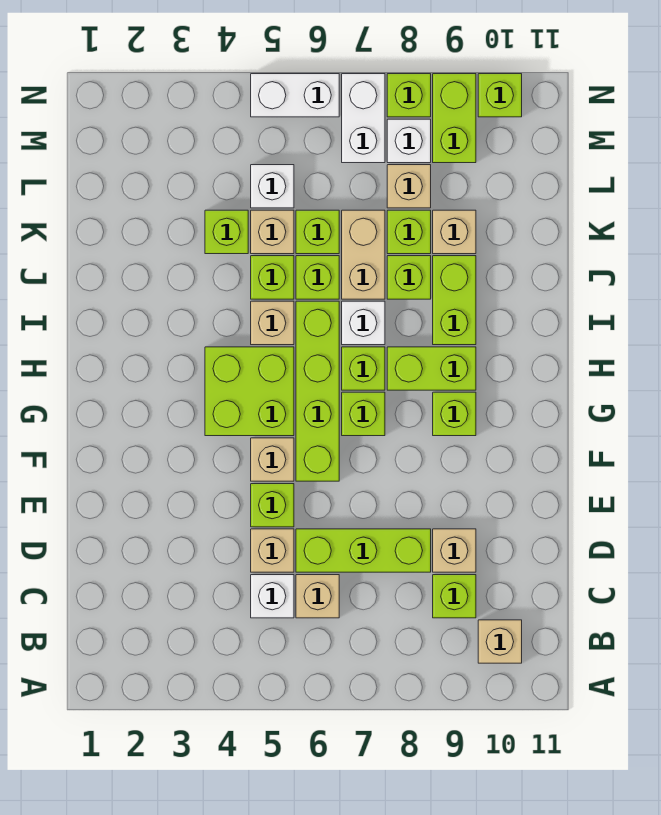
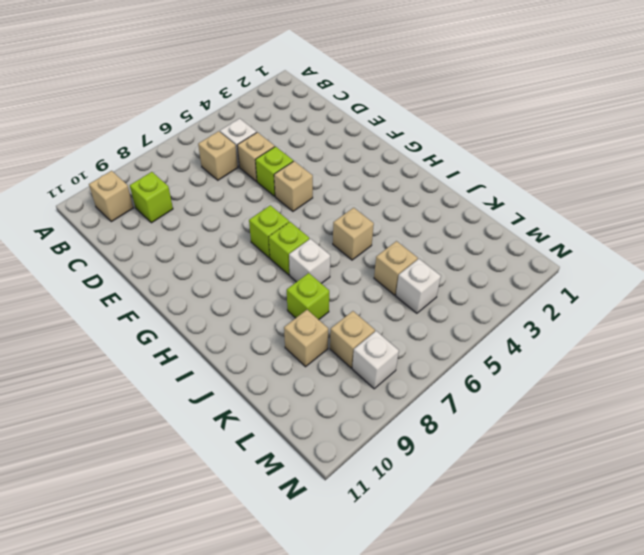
none -> lime brick D6:D8 level 1
none -> tan brick D9 level 1
none -> lime brick F6:I6 level 1
none -> lime brick G4:H5 level 1

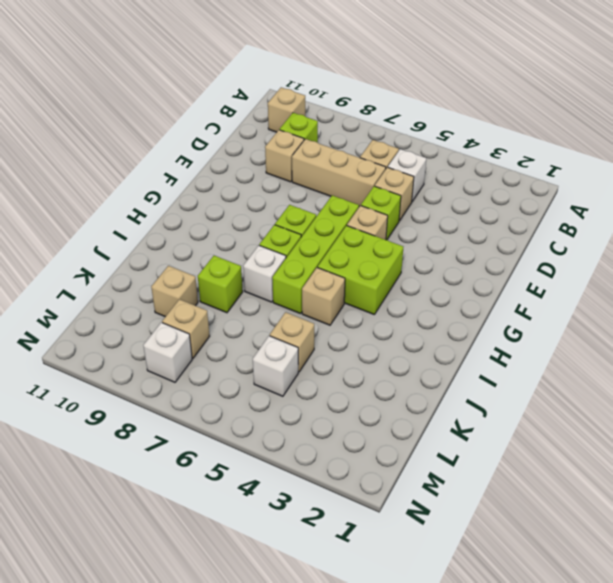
tan brick D6:D8 level 1 -> lime brick D6:D8 level 1
none -> lime brick G9 level 1
none -> lime brick H8:H9 level 1
none -> lime brick I9:J9 level 1
none -> lime brick J5 level 1

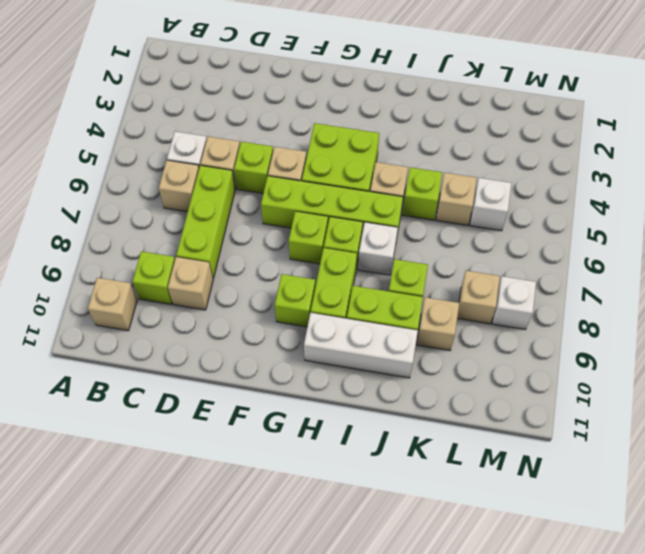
white brick H10:J10 level 1 -> none
none -> lime brick J6 level 1
none -> tan brick J7:K7 level 1
none -> lime brick K4 level 1
none -> lime brick K6 level 1

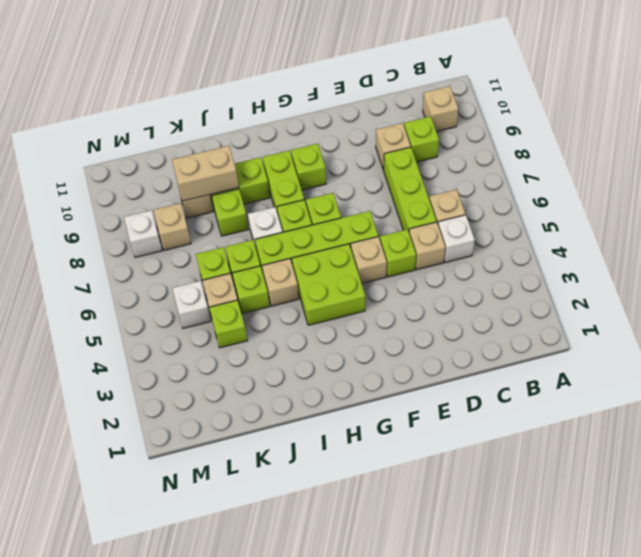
tan brick J9:K9 level 2 -> tan brick J7:K7 level 1
none -> lime brick K8 level 1
none -> white brick M7:N7 level 1
none -> lime brick M9:N9 level 1
none -> white brick N5:N6 level 1

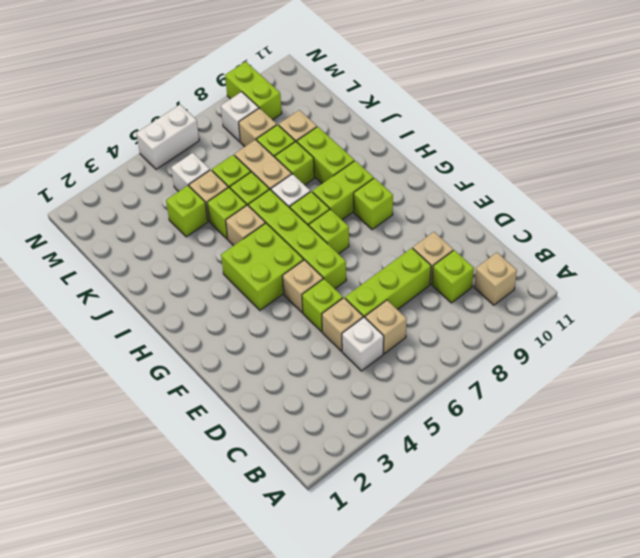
none -> white brick M7:N7 level 1
none -> lime brick N8 level 1
none -> lime brick N10 level 1

